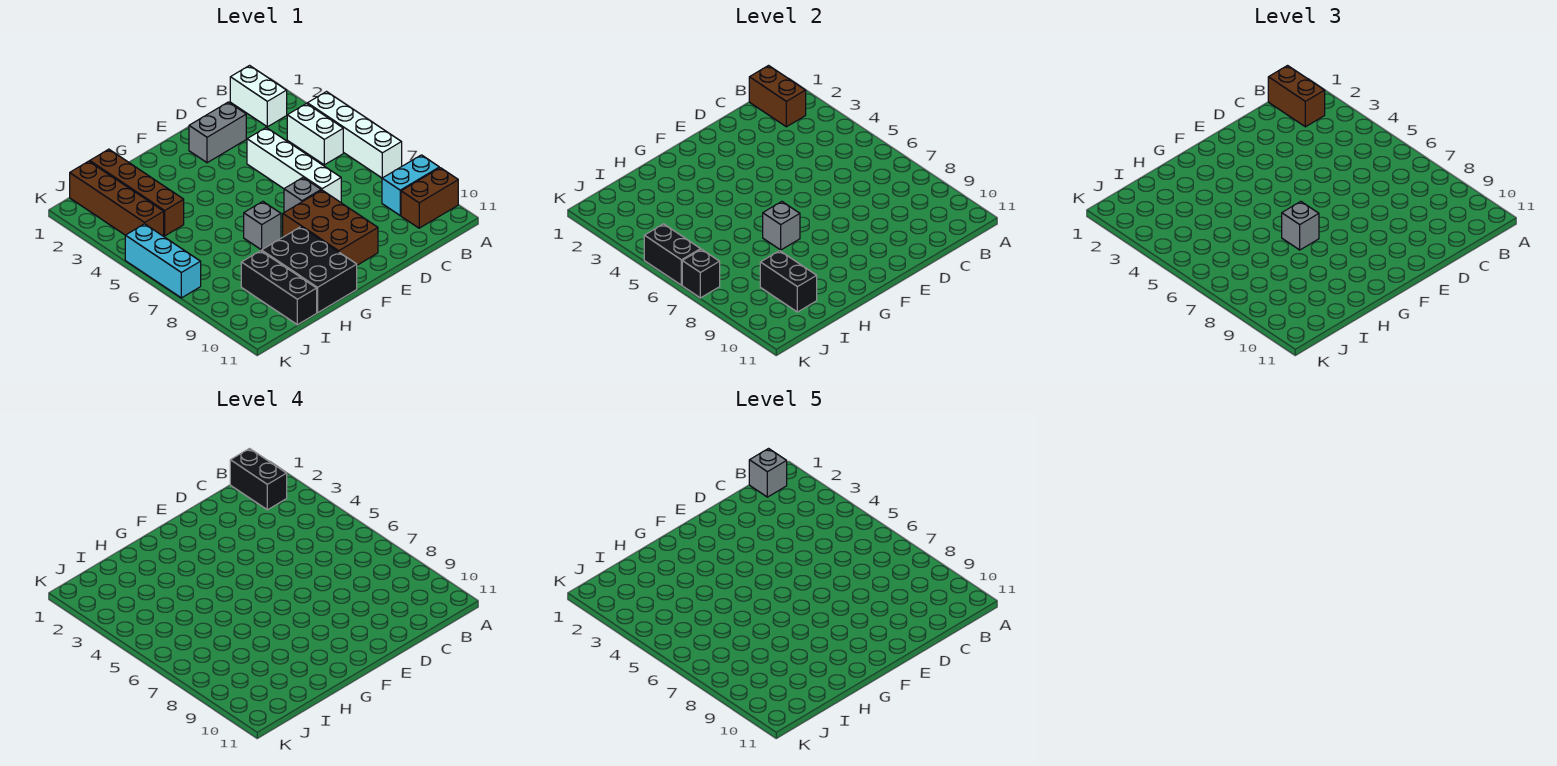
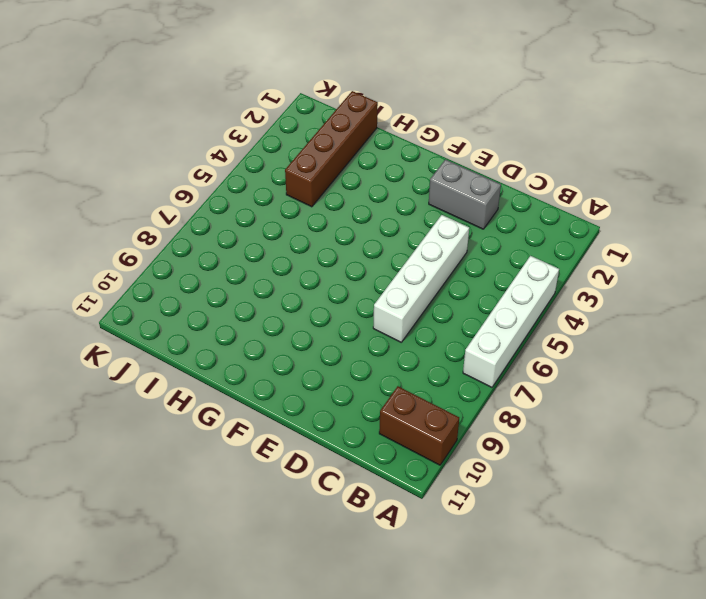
none -> cyan brick A9:B9 level 1
none -> white brick B1:B2 level 1
none -> white brick B4:B5 level 1

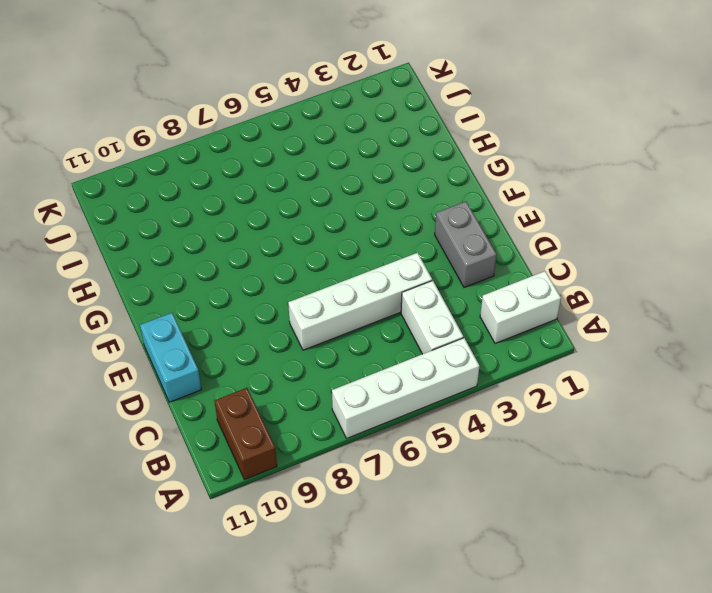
white brick B4:C4 level 1 -> white brick B4:B5 level 1
cyan brick D11:E11 level 1 -> cyan brick A9:B9 level 1
none -> grey brick E7 level 1
none -> brown brick E8:F10 level 1
none -> grey brick G7 level 1

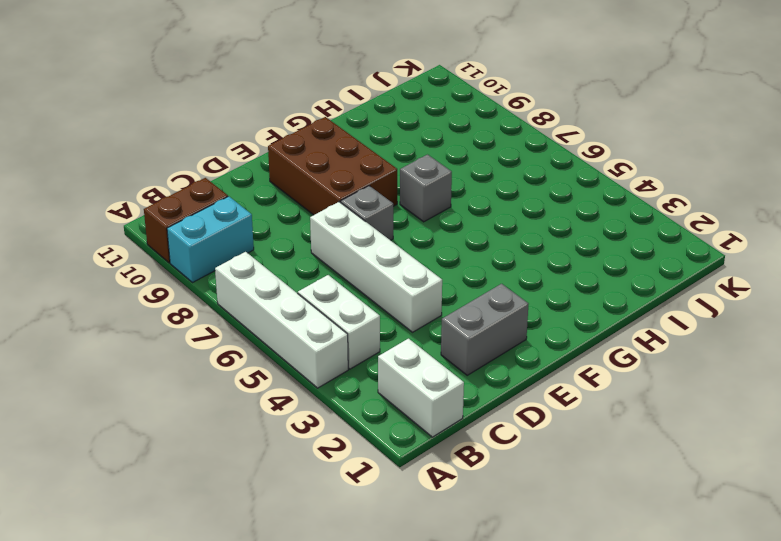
none -> black brick G9:H11 level 1
none -> brown brick I1:I4 level 1
none -> black brick I9:I11 level 1

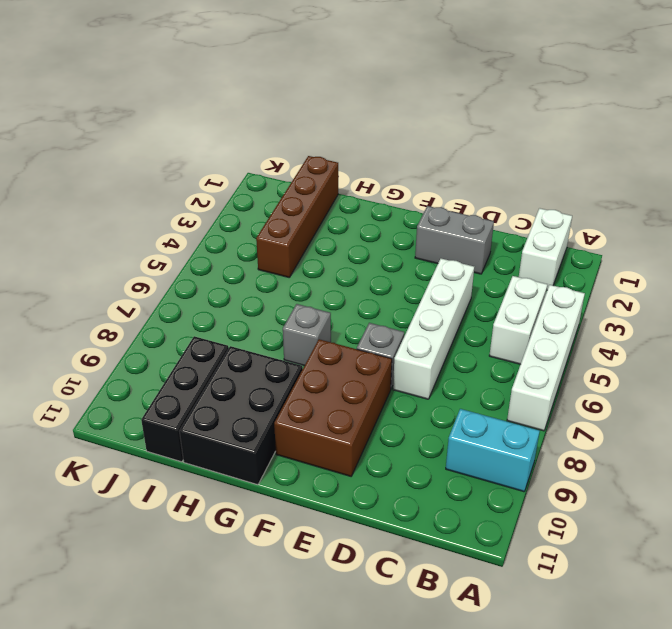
none -> brown brick A10:B10 level 1
none -> brown brick J1:J4 level 1
none -> cyan brick K5:K7 level 1

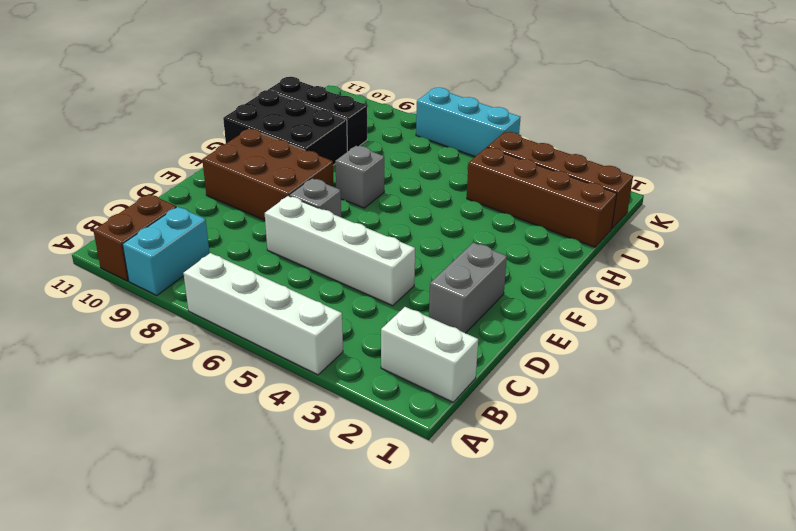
none -> white brick B4:B5 level 1
none -> brown brick B1:B2 level 2
none -> grey brick G7 level 2

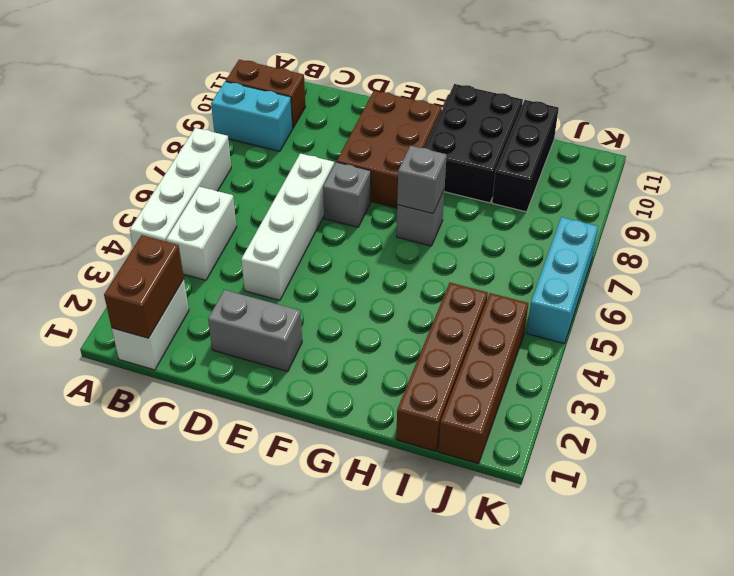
none -> black brick I9:I10 level 2
none -> black brick K5:K6 level 2
none -> black brick K7 level 2

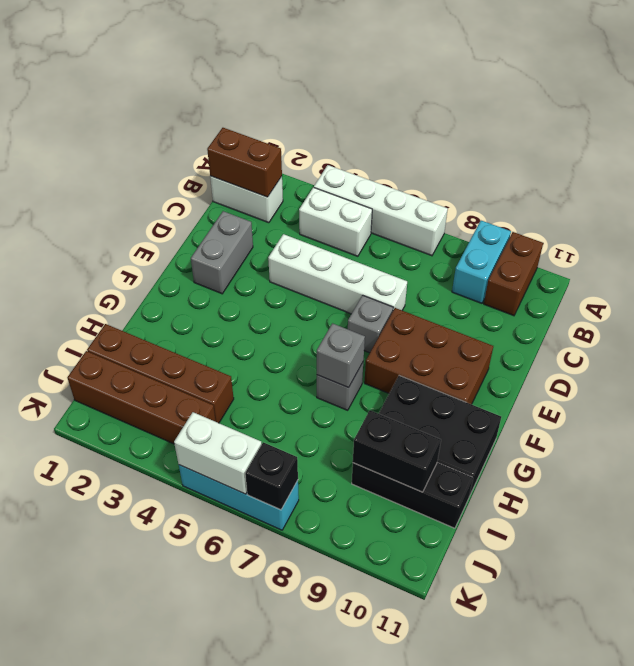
white brick K5:K6 level 2 -> black brick K5:K6 level 2
none -> brown brick B1:B2 level 3
none -> grey brick G7 level 3
none -> black brick B1:B2 level 4

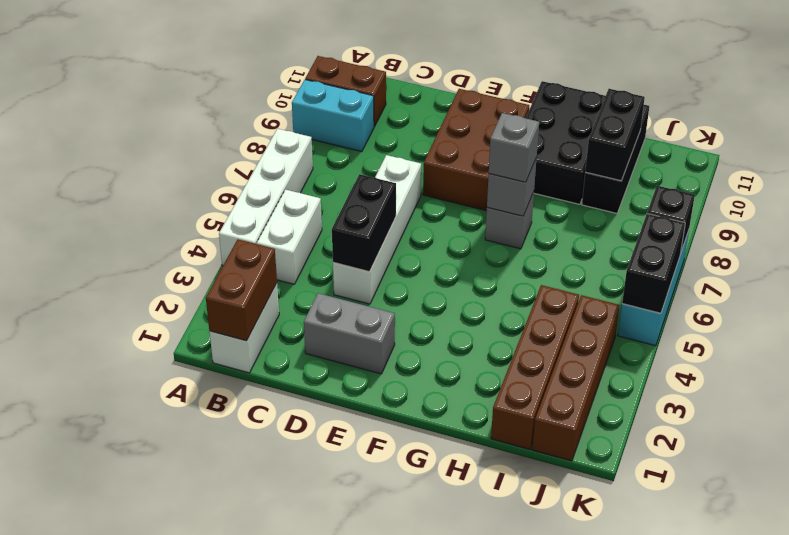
black brick D4:D5 level 2 -> black brick B1:B2 level 4
none -> grey brick E7 level 1
none -> brown brick B1:B2 level 3
none -> grey brick B1 level 5

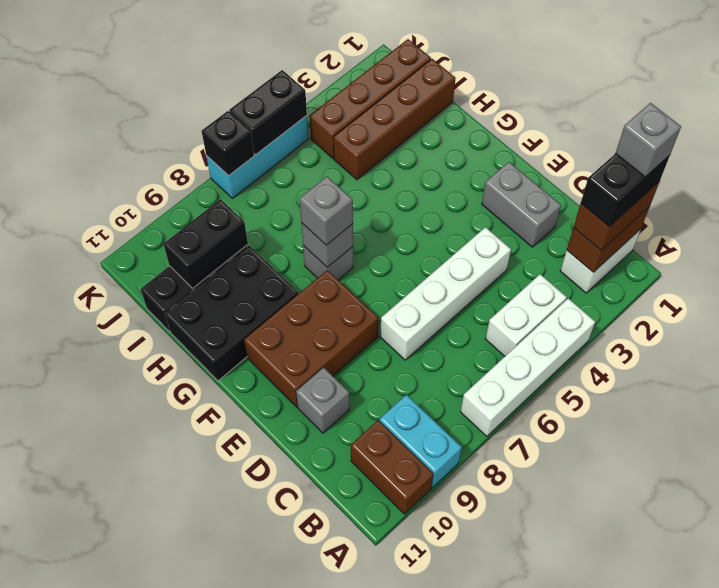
grey brick D10 level 1 -> grey brick E7 level 1

